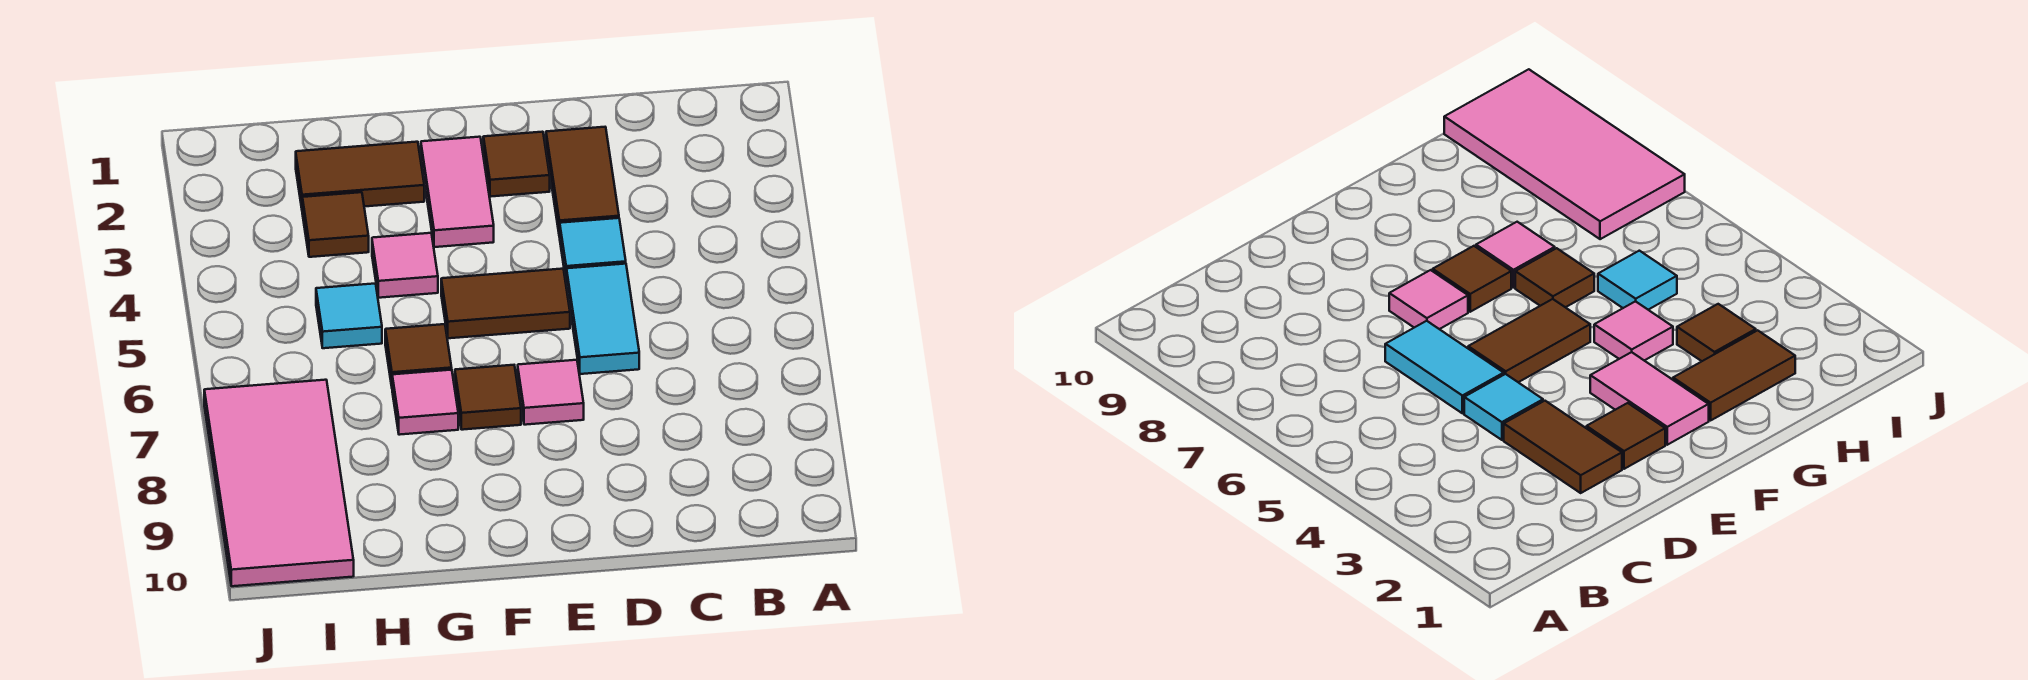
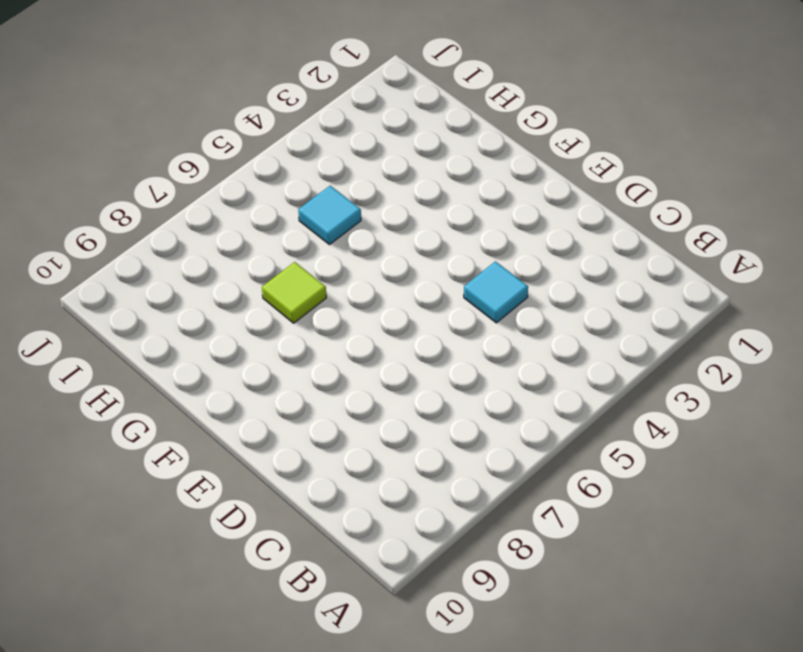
lime tile G7 level 1 -> pink tile G7 level 1
none -> brown tile D2:D3 level 1
none -> cyan tile D5:D6 level 1
none -> brown tile E2 level 1

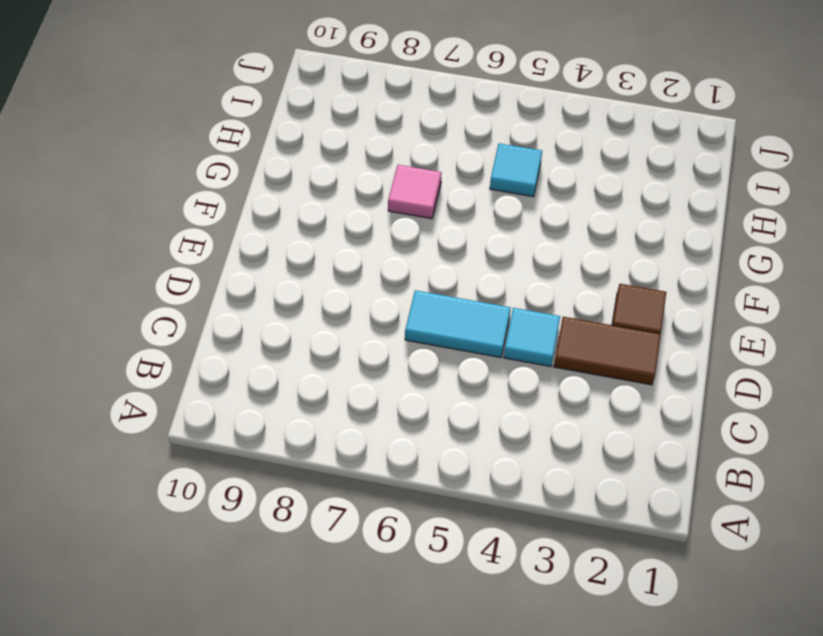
none -> brown tile E5:F5 level 1
none -> pink tile E7 level 1
none -> pink tile F2:F3 level 1

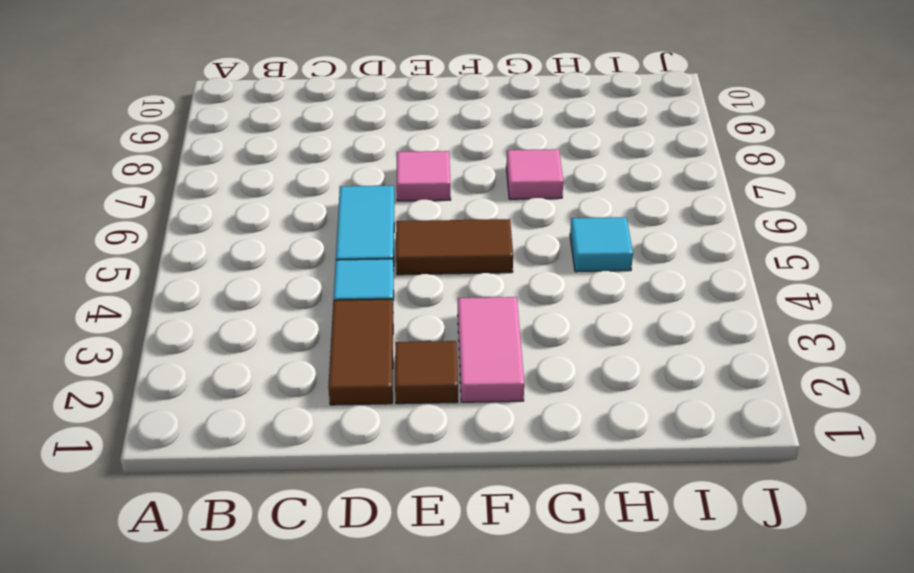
none -> brown tile F7 level 1
none -> brown tile G2:H2 level 1
none -> pink tile G4 level 1

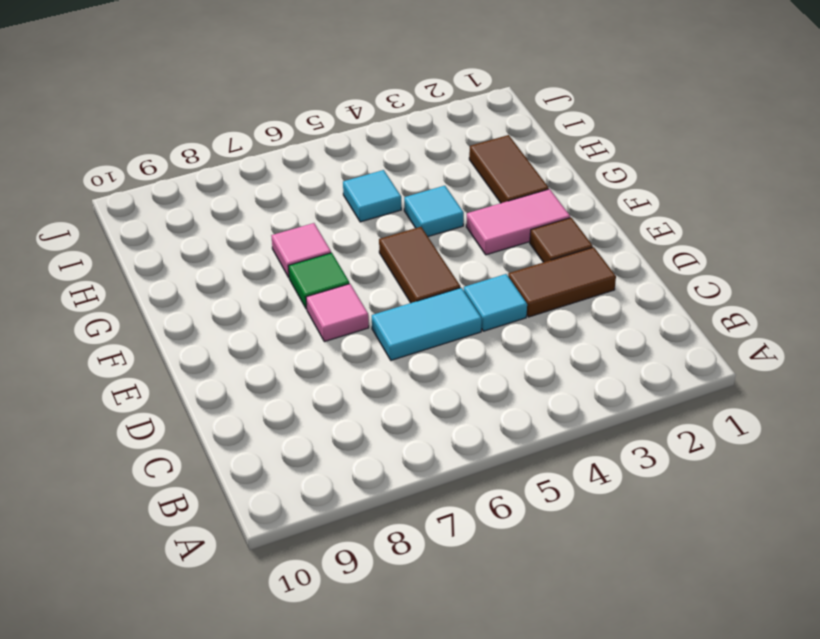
green tile F7 level 1 -> brown tile F7 level 1
cyan tile G4 level 1 -> pink tile G4 level 1
none -> brown tile G6 level 1
none -> brown tile H3 level 1
none -> pink tile I7:J10 level 1

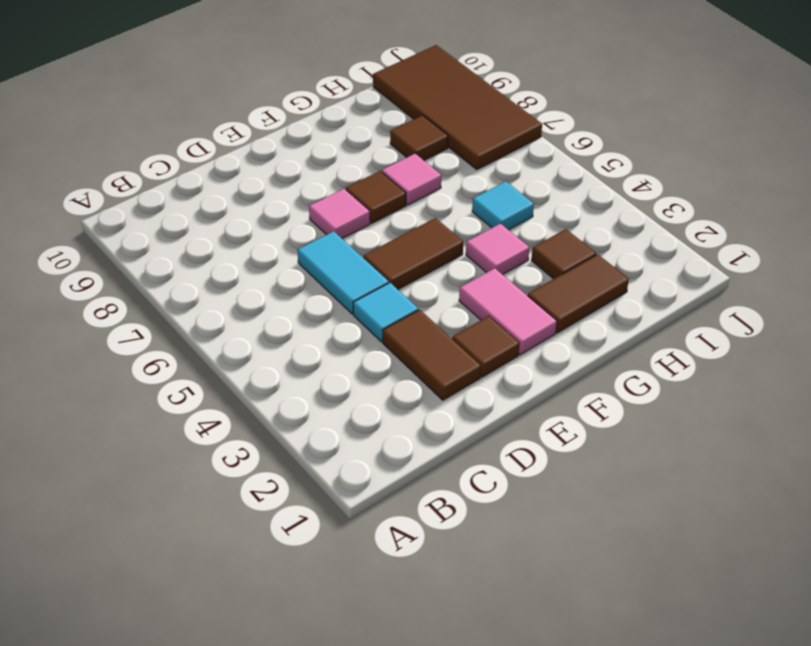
brown tile H8 level 1 -> brown tile G6 level 1
brown tile I7:J10 level 1 -> pink tile I7:J10 level 1

